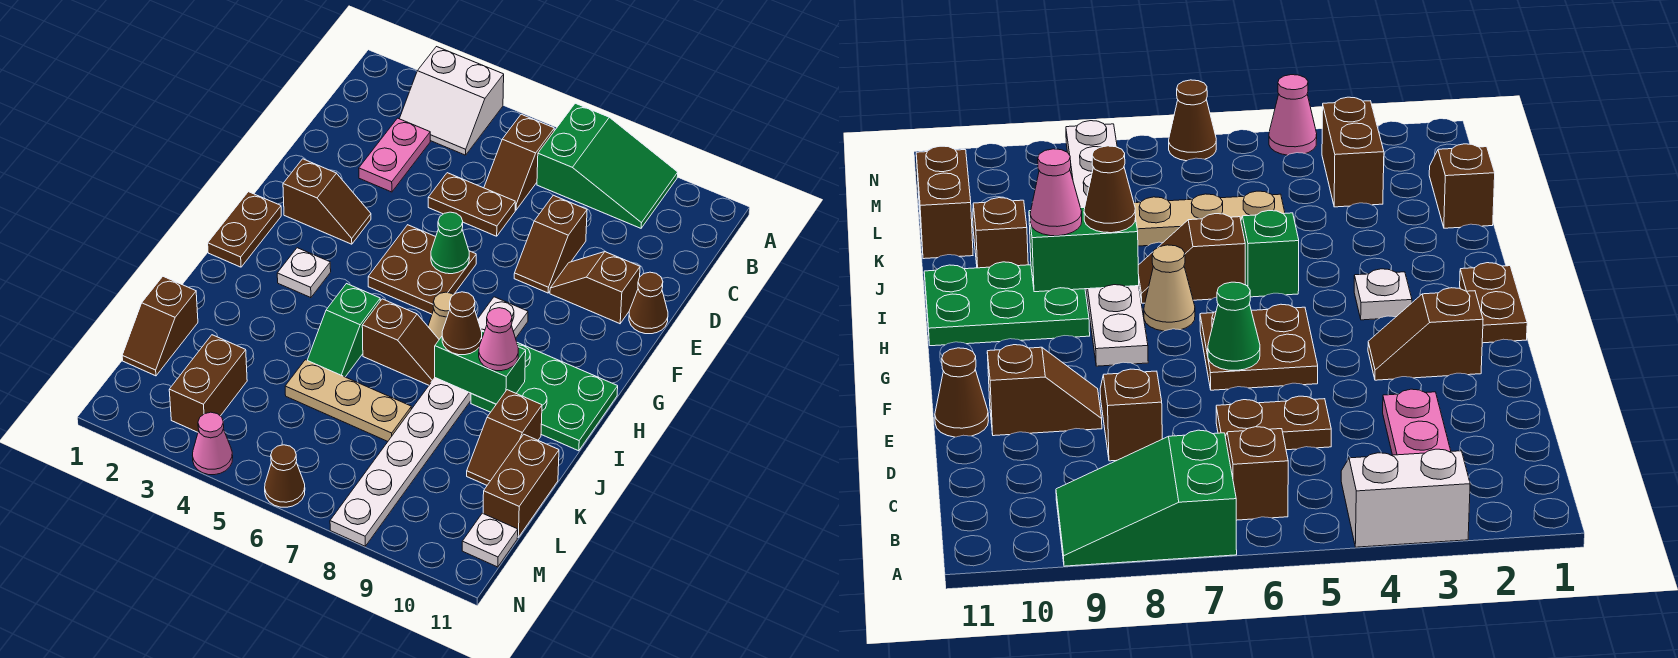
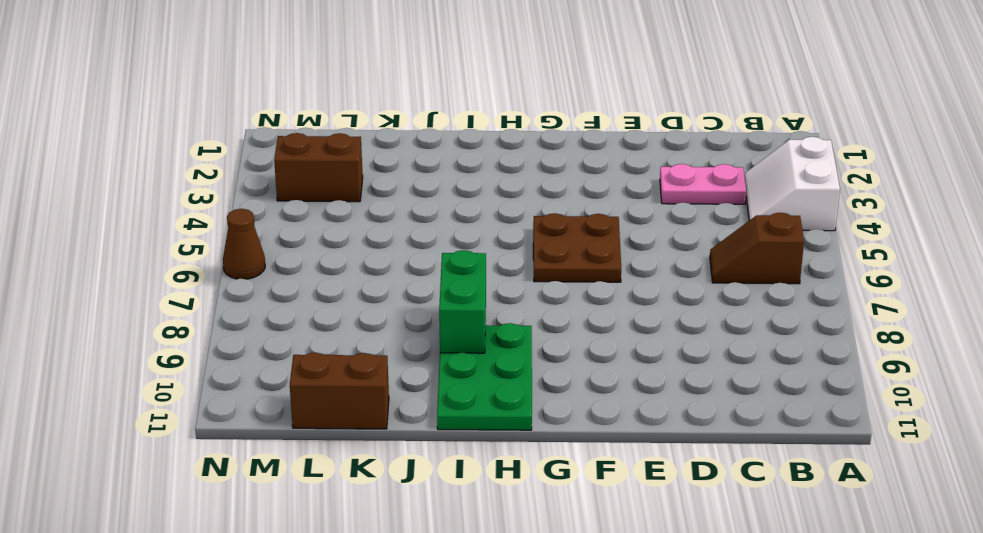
none -> green slope A7:B9 level 1 top 7
none -> brown plate D5:D6 level 1
none -> brown slope D8:E8 level 1 top D

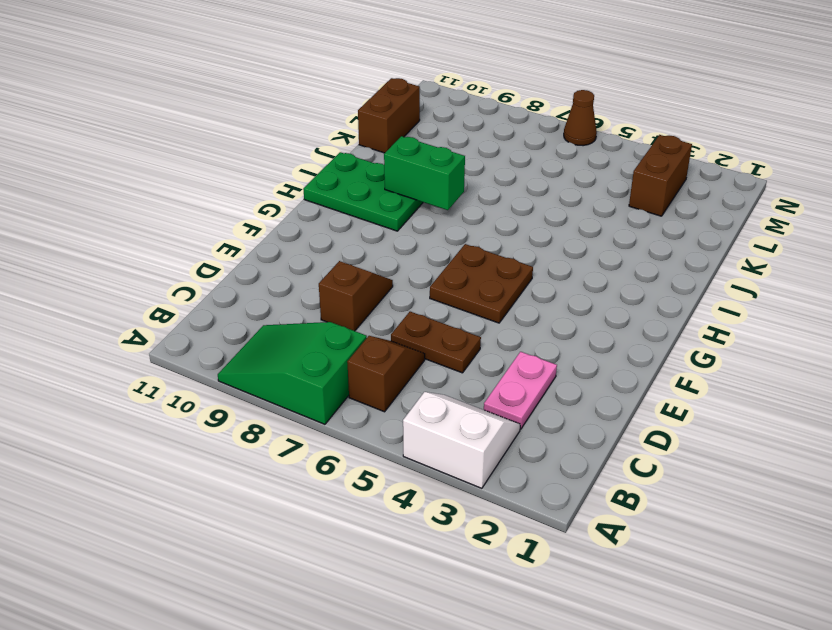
none -> brown slope E9:E10 level 1 top 10
none -> brown cone E11 level 1
none -> brown slope F2:F3 level 1 top 2

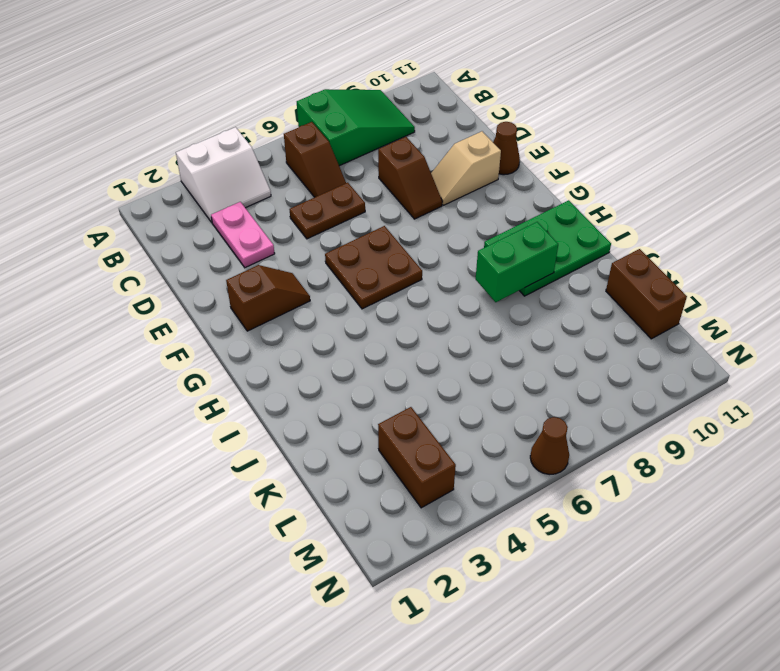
tan slope E9:E10 level 1 top 10 -> brown slope E9:E10 level 1 top 10
none -> brown plate G1:H1 level 1
none -> white plate G8:N8 level 1
none -> white plate H3 level 1

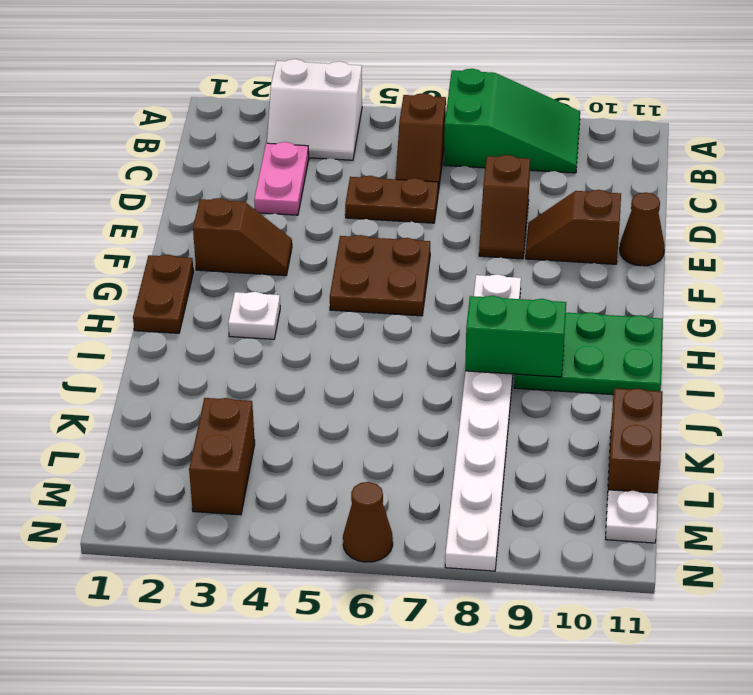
none -> tan cone H7 level 1
none -> green slope I5:J5 level 1 top I
none -> brown slope I6:I7 level 1 top 6

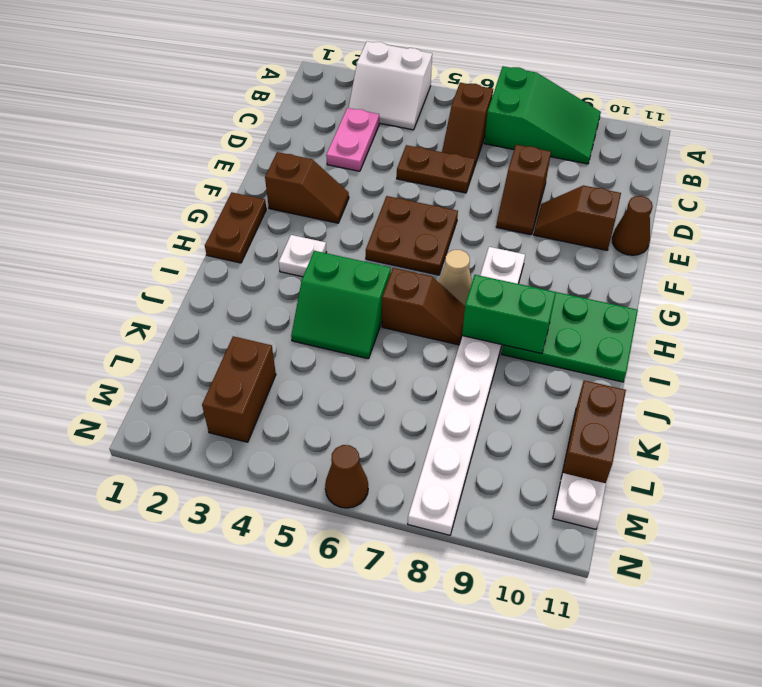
green slope I4:J5 level 1 top I -> green slope I5:J5 level 1 top I
none -> brown slope J10:K10 level 1 top J
none -> brown slope K1:L1 level 1 top K
none -> tan plate K5:K7 level 1

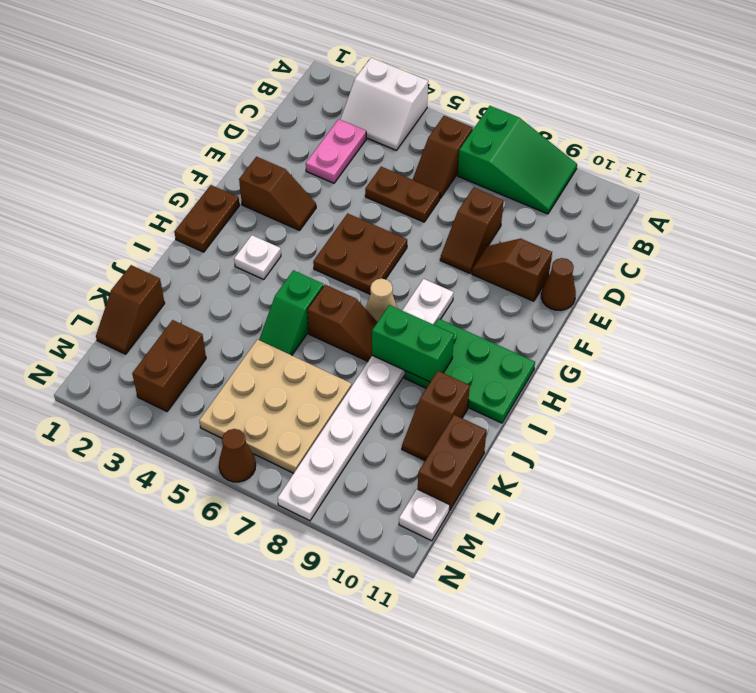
tan plate K5:M7 level 1 -> tan plate K5:K7 level 1
none -> pink cone N4 level 1
none -> green cone F6 level 2
none -> brown cone I8 level 3

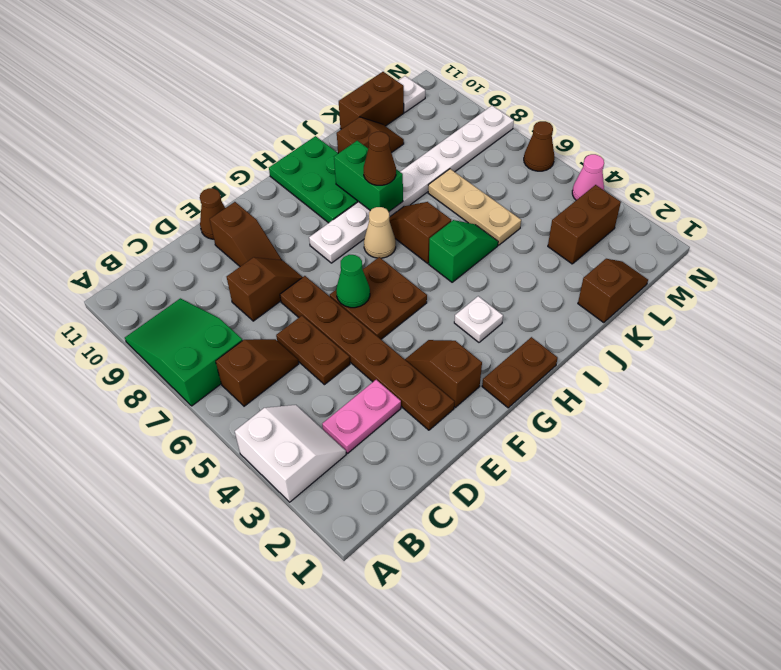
brown plate E2:E7 level 1 -> none
none -> pink cone I9 level 3

